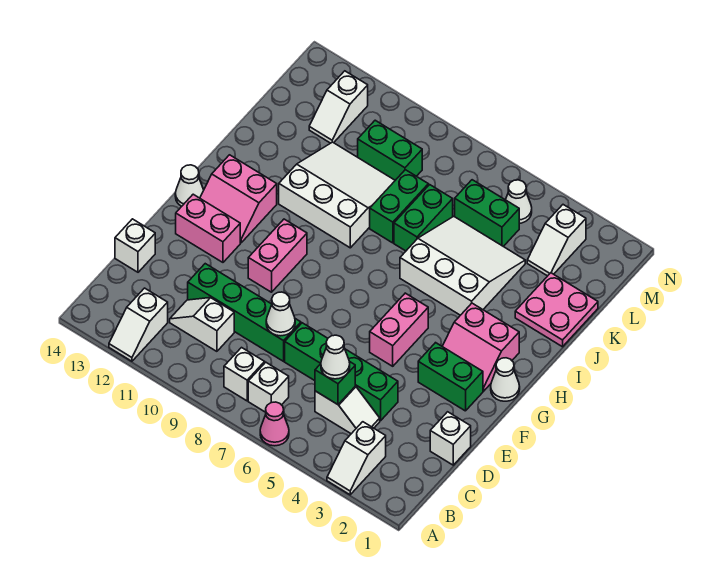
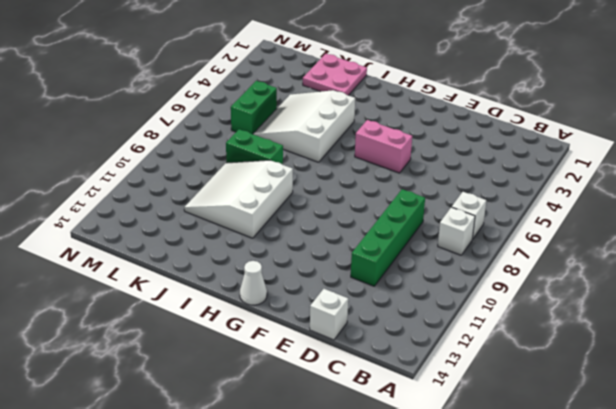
none -> white slope A3:B3 level 1 top B
none -> pink cone A6 level 1
none -> white slope A12:B12 level 1 top B
none -> white slope C4:C5 level 1 top 5

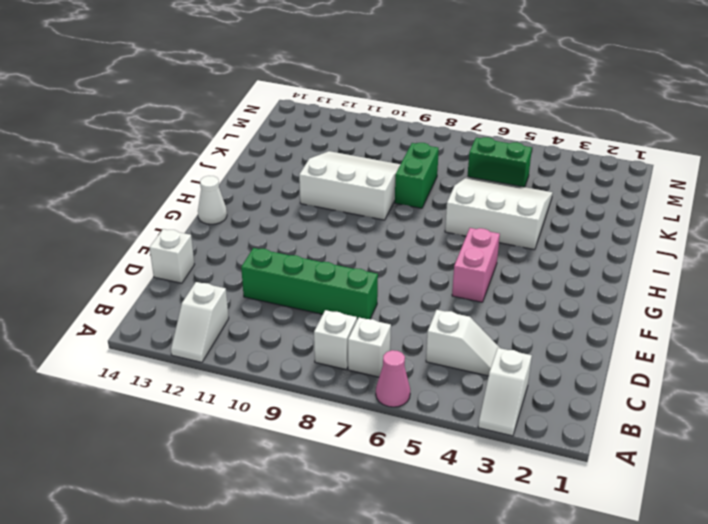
none -> white slope C10:C11 level 1 top 10
none -> white brick D1 level 1
none -> green brick D4:D7 level 1
none -> green brick F2:F3 level 1

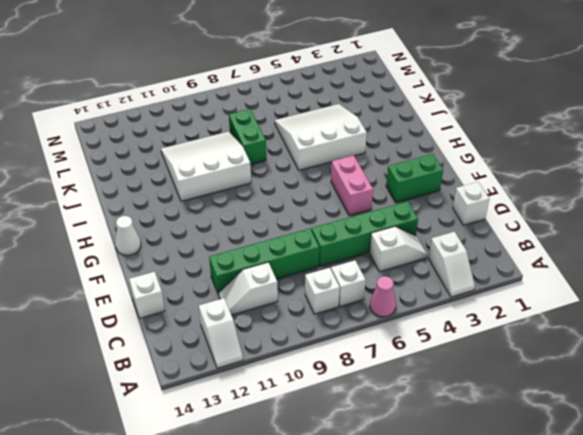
none -> pink brick F10:G10 level 1
none -> pink brick F12:F13 level 1
none -> white cone G1 level 1
none -> pink slope G2:H3 level 1 top H

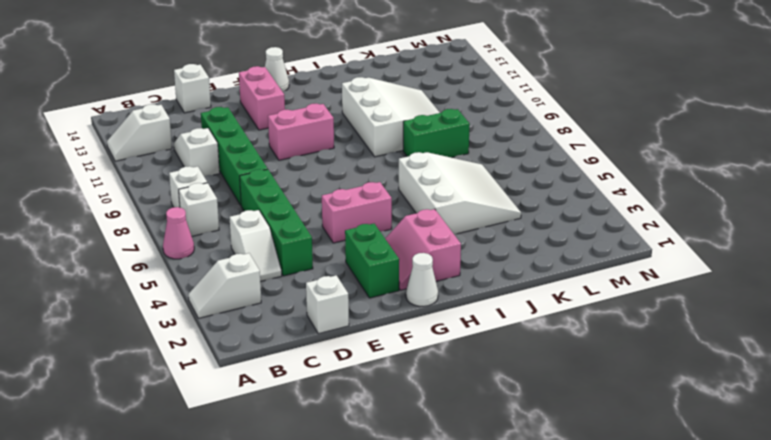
none -> pink slope G12:H13 level 1 top H
none -> pink plate J1:K2 level 1
none -> green brick J7:K7 level 1
none -> white slope L3:M3 level 1 top M

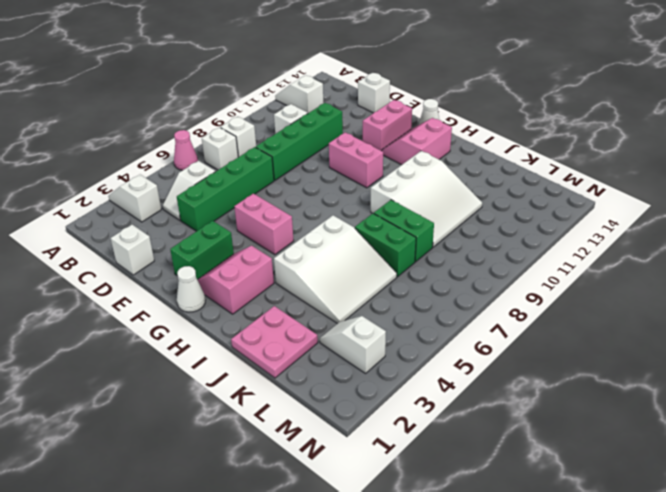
none -> green brick L5:L6 level 1
none -> green brick L9:L10 level 1
none -> white slope L12:M12 level 1 top M
none -> white cone M5 level 1

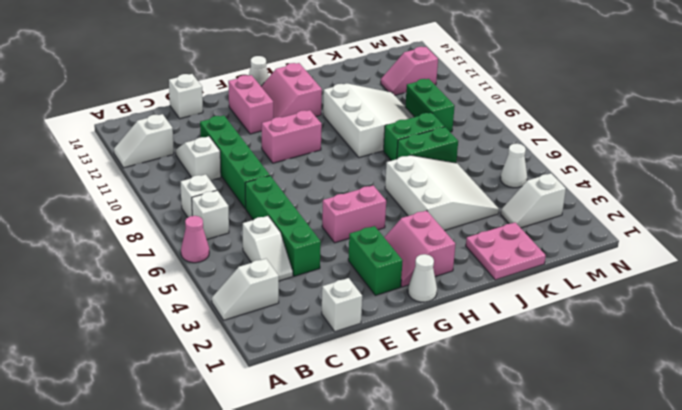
pink slope L12:M12 level 1 top M -> white slope L12:M12 level 1 top M
none -> green brick L5:L6 level 1
none -> green brick C5 level 2
none -> white cone D8 level 2
none -> white cone C5 level 3

